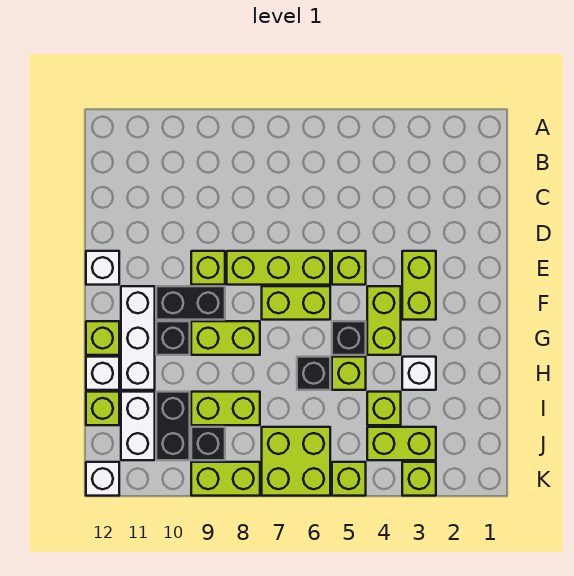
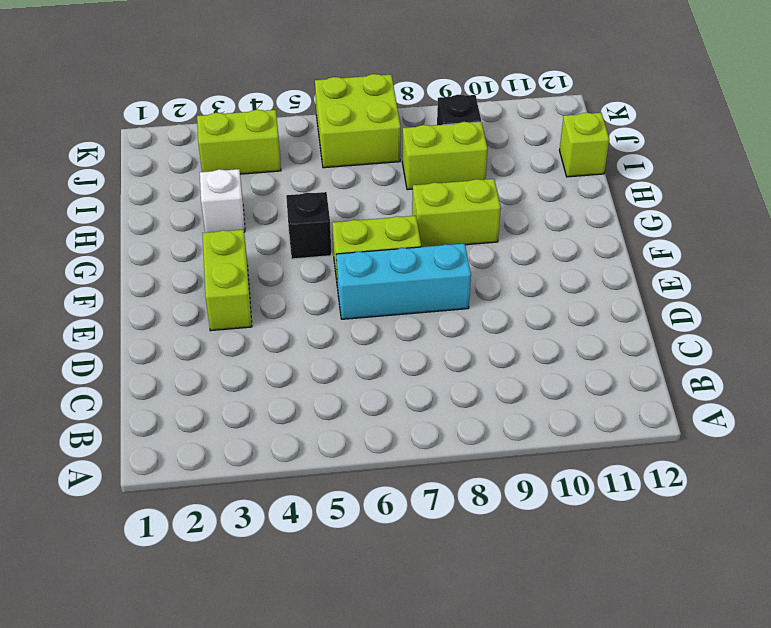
cyan brick E6:E8 level 1 -> lime brick E6:E8 level 1
none -> lime brick E5 level 1
none -> lime brick E9 level 1
none -> white brick E12 level 1

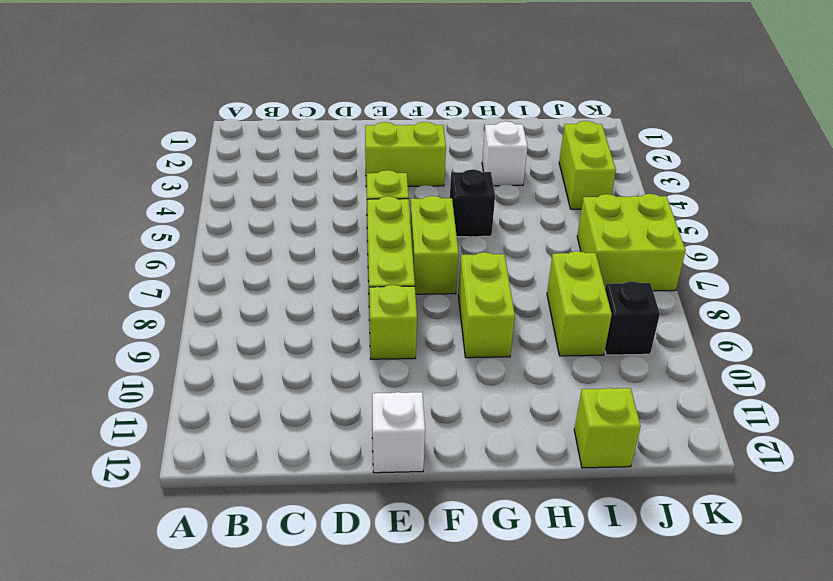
none -> lime brick F4:G4 level 1
none -> black brick F9:F10 level 1
none -> white brick F11:H11 level 1

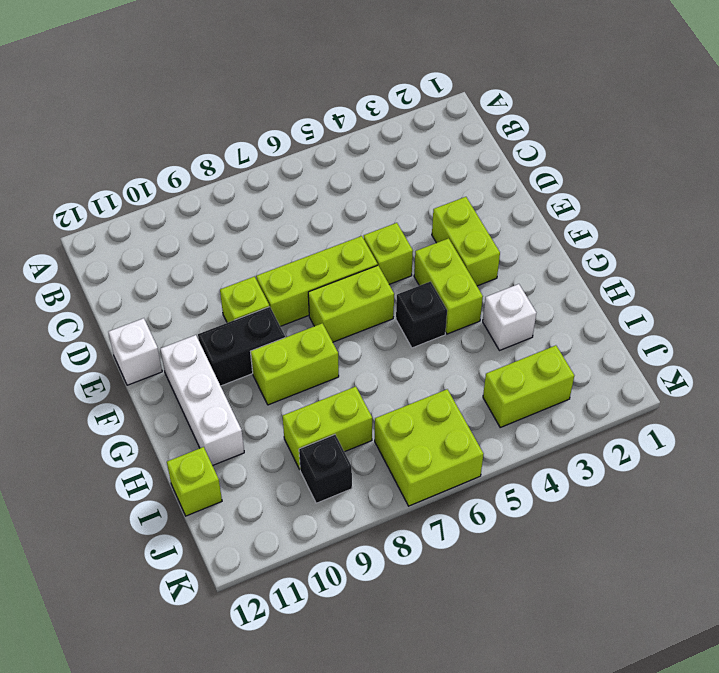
none -> black brick G10 level 1
none -> lime brick G12 level 1
none -> lime brick H5 level 1

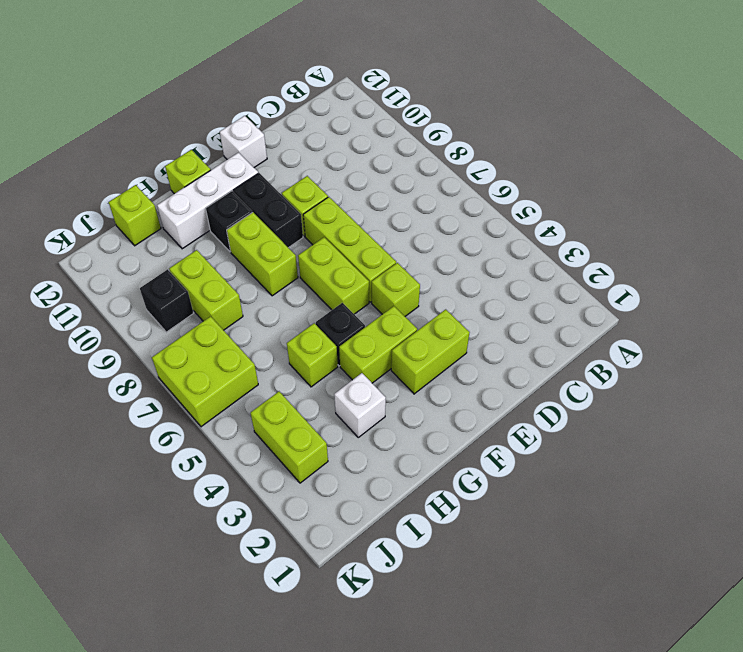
none -> black brick H6 level 1
none -> white brick H12 level 1
none -> lime brick I4 level 1

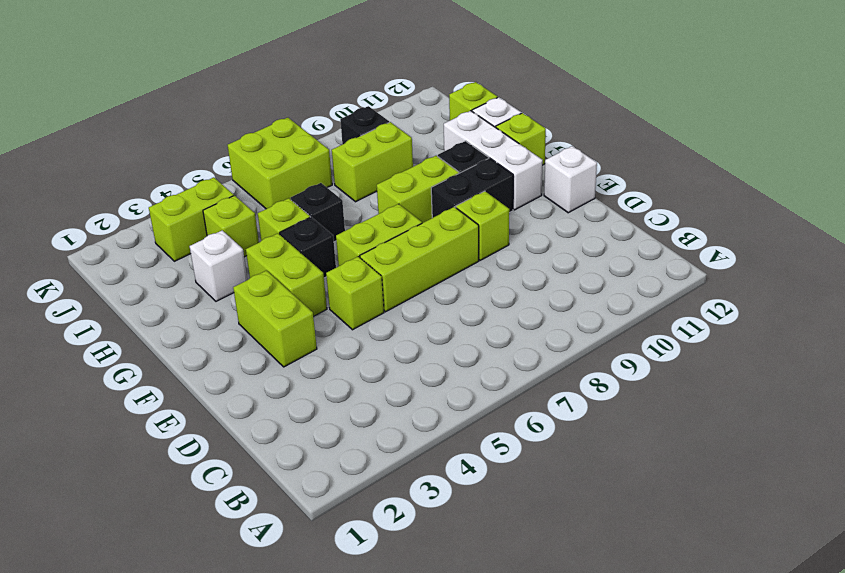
none -> black brick I10:J10 level 1
none -> white brick I11:J11 level 1
none -> lime brick K3 level 1

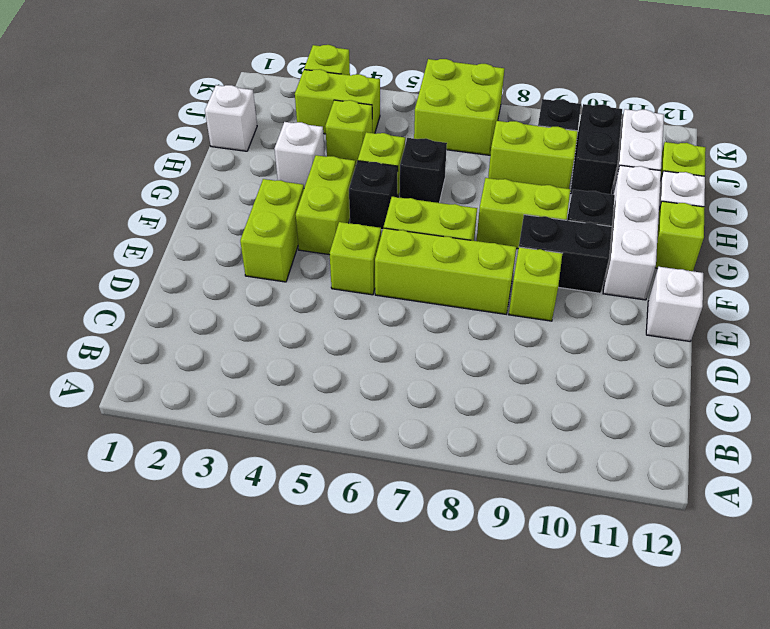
white brick I1 level 1 -> white brick K12 level 1
none -> lime brick K5 level 1
none -> lime brick K8:K9 level 1

